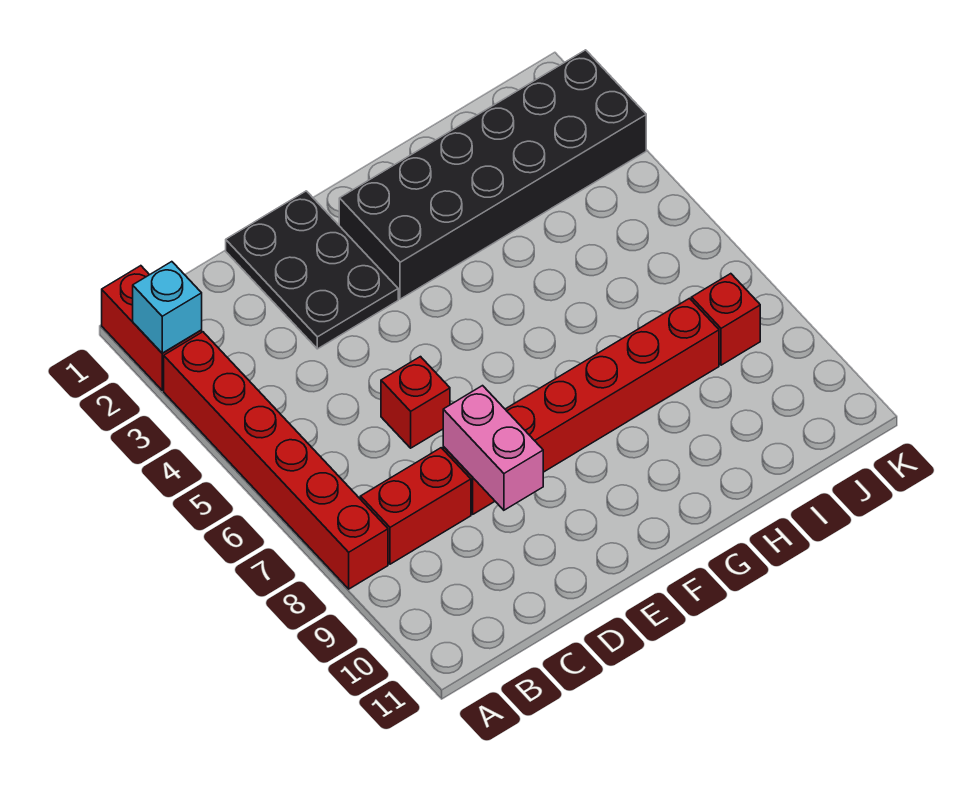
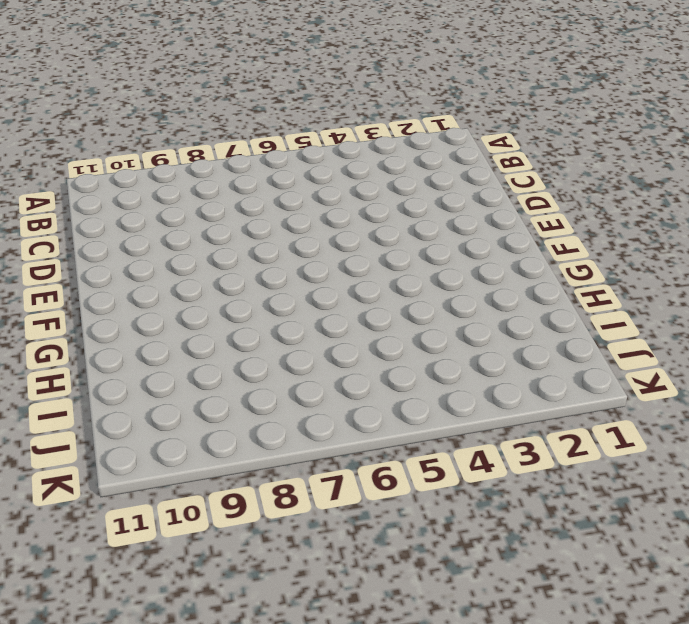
none -> red brick A1:A2 level 1
none -> red brick A3:A8 level 1

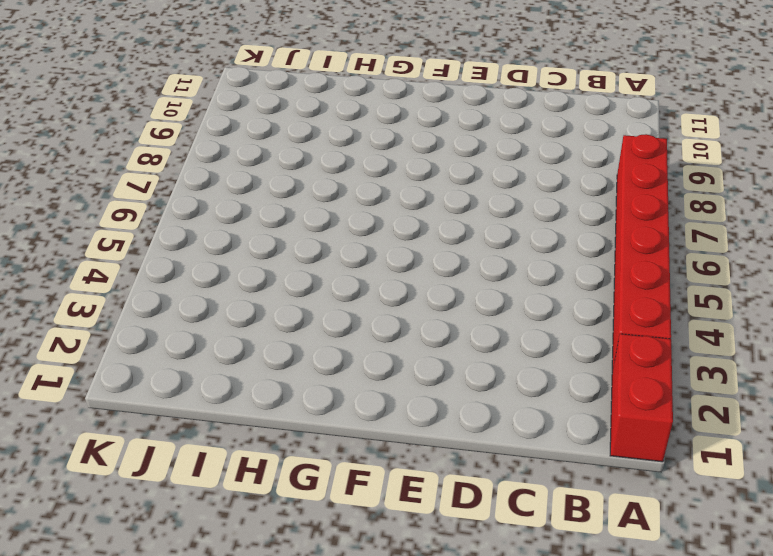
none -> red brick B8:C8 level 1
none -> black plate D1:E3 level 1

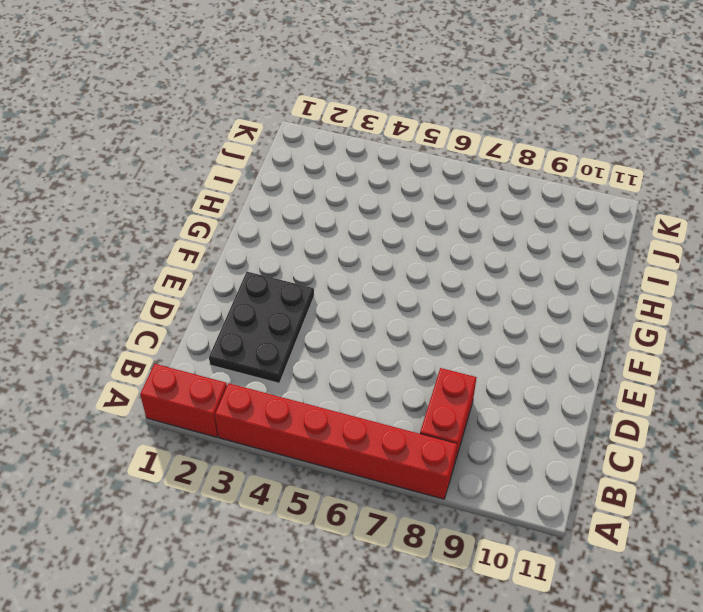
black plate C2:E3 level 1 -> black plate D1:E3 level 1
none -> red brick D6 level 1
none -> red brick D8:I8 level 1

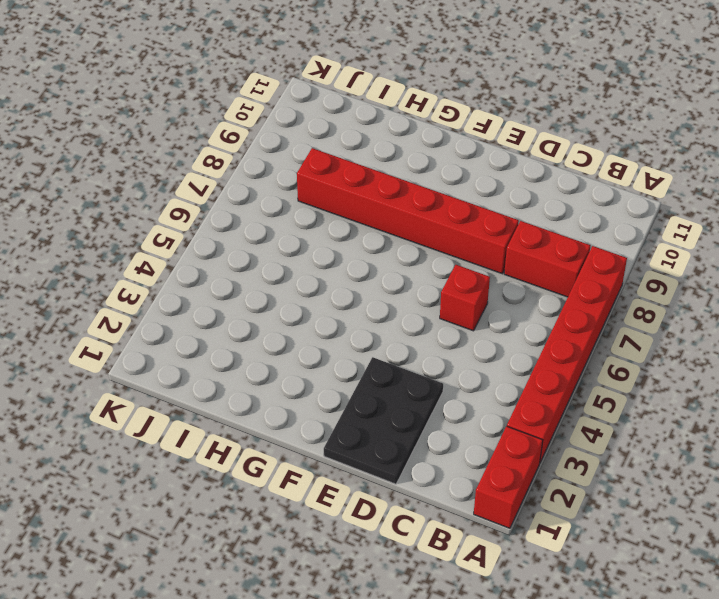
none -> black brick F2:K3 level 1
none -> red brick J8 level 1

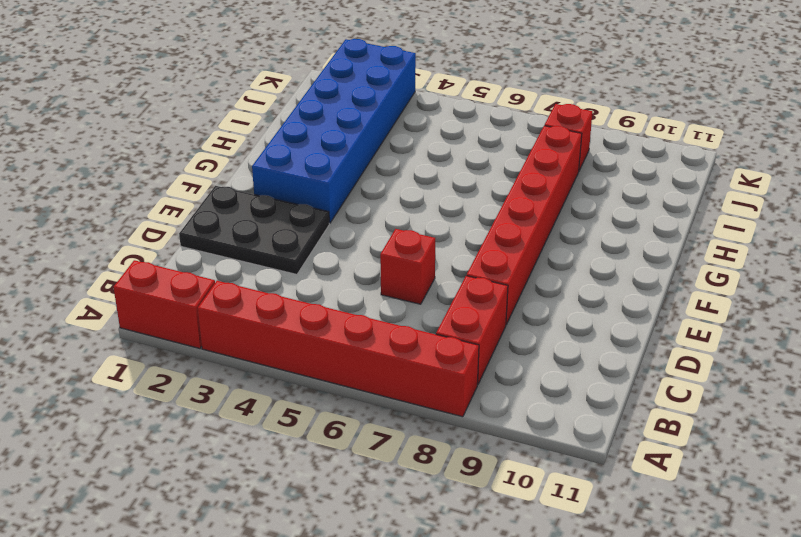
blue brick F2:K3 level 1 -> black brick F2:K3 level 1
none -> cyan brick A2 level 2
none -> pink brick D8:D9 level 2

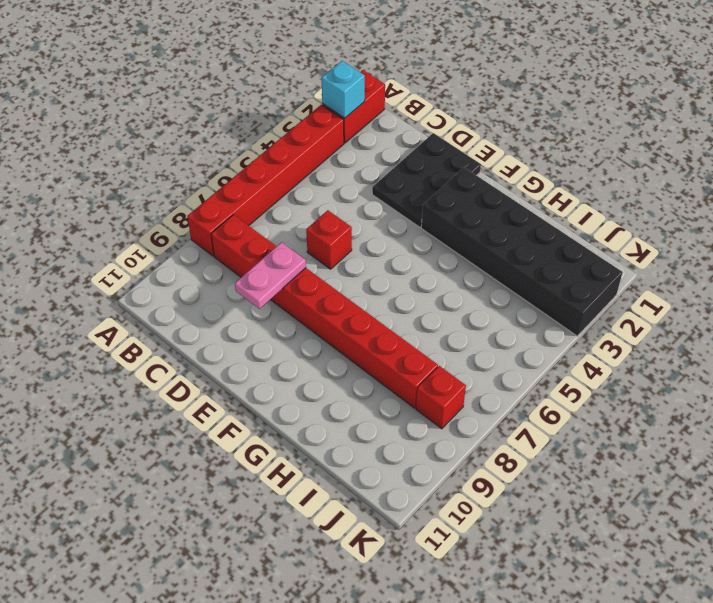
pink plate D8:D9 level 2 -> pink brick D8:D9 level 2

